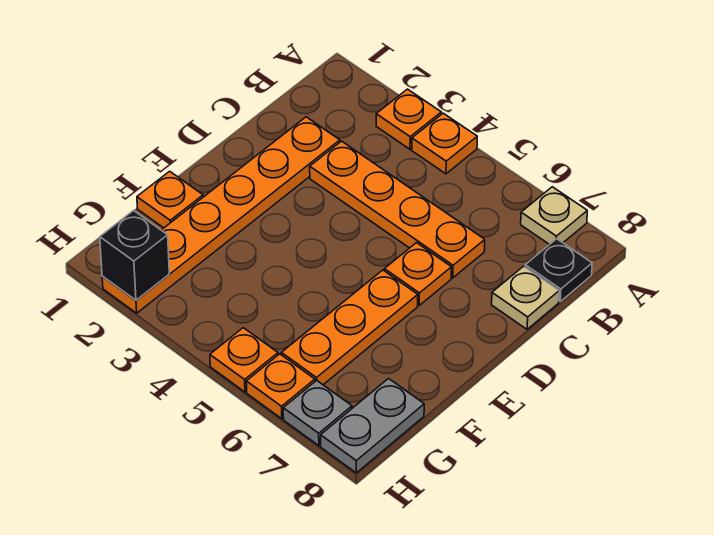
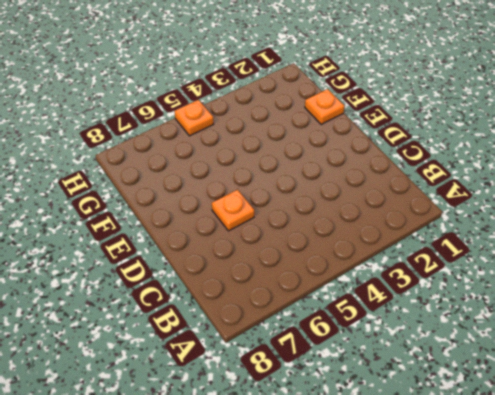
none -> orange plate A3 level 1
none -> orange plate A4 level 1
none -> tan plate A7 level 1

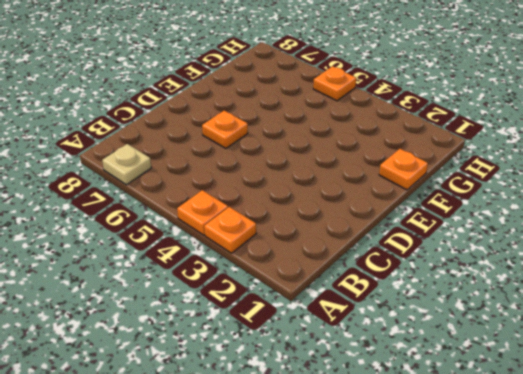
none -> black plate B8 level 1
none -> orange plate C2:H2 level 1
none -> orange plate C3:C6 level 1

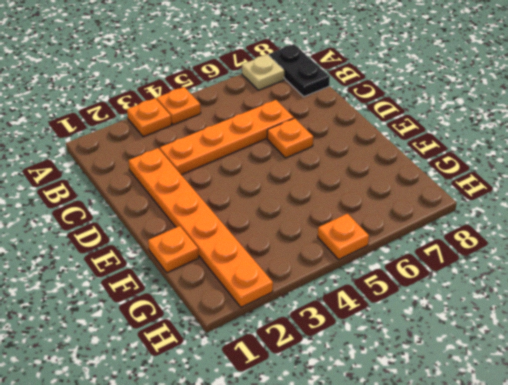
black plate A8:B8 level 1 -> black plate B8 level 1
none -> tan plate C8 level 1
none -> orange plate E6:G6 level 1
none -> grey plate G8:H8 level 1

